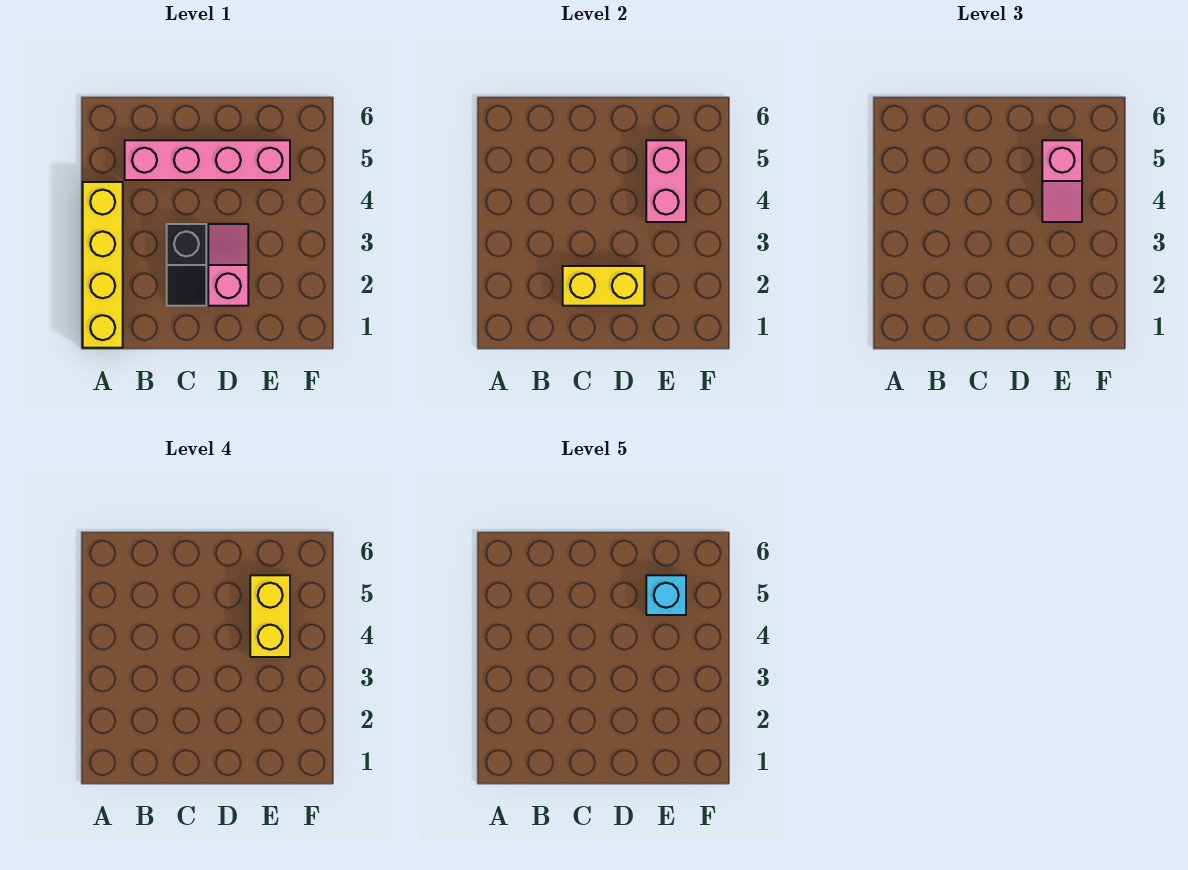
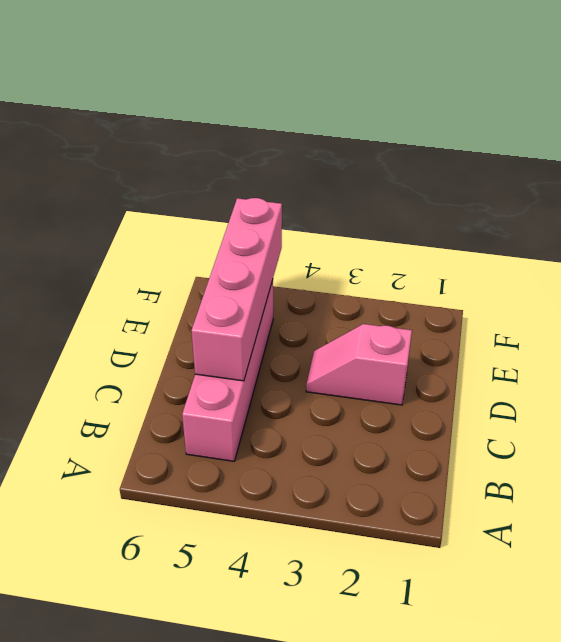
pink brick C5:F5 level 2 -> pink brick E4:E5 level 2
none -> yellow brick A1:A4 level 1
none -> black slope C2:C3 level 1 top 3

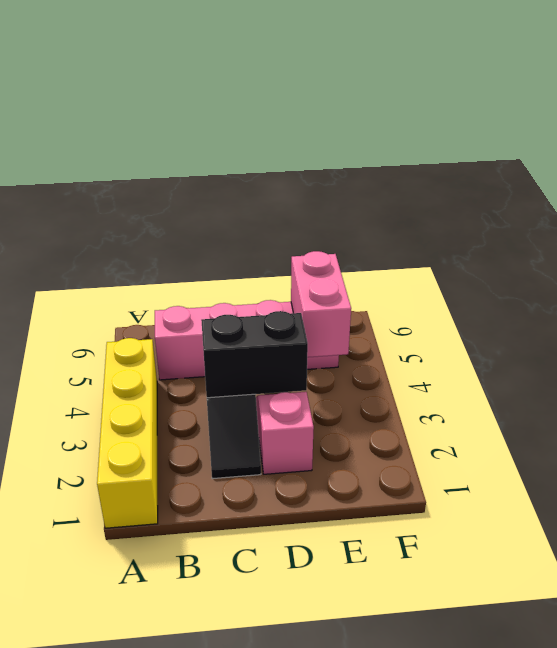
black brick C3:D3 level 2 -> none
none -> yellow brick C2:D2 level 2
none -> pink slope E4:E5 level 3 top 5

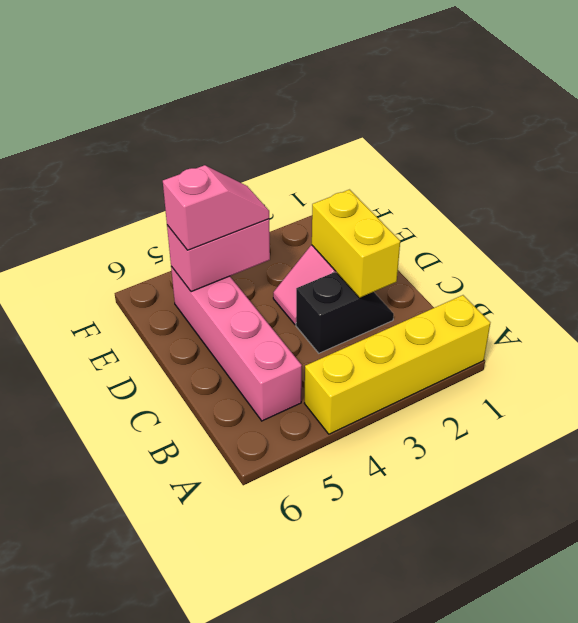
none -> yellow brick E4:E5 level 4
none -> cyan brick E5 level 5

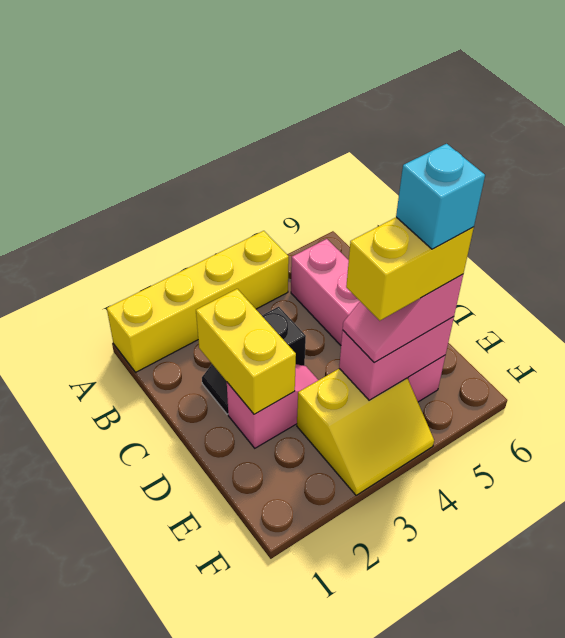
yellow slope E3:F4 level 1 top E -> none

